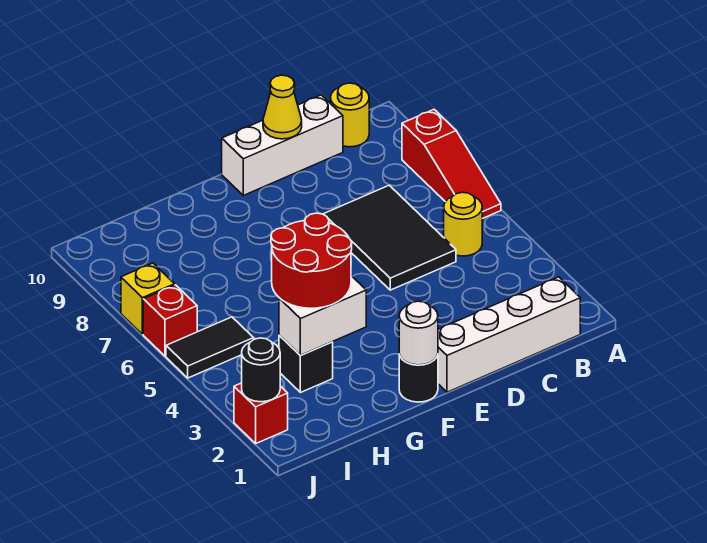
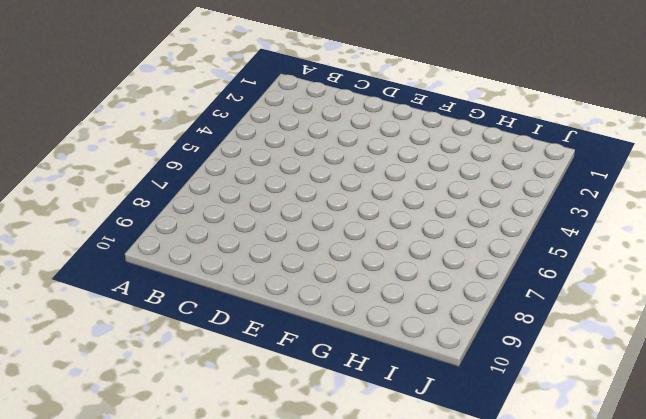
none -> red slope A6:A8 level 1 top 8
none -> white brick B1:E1 level 1
none -> yellow round brick B5 level 1

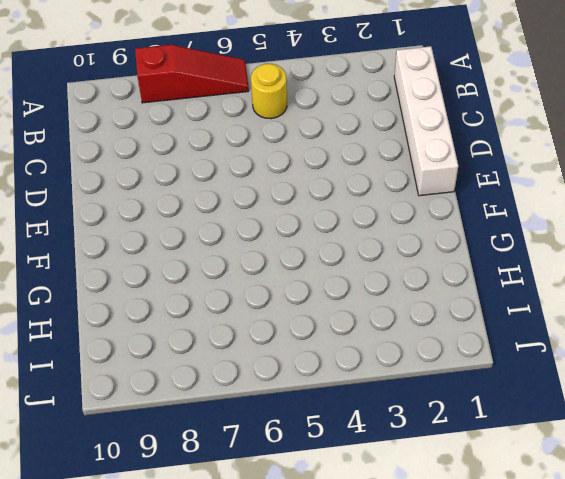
none -> yellow round brick B10 level 1
none -> black tile C5:D7 level 1
none -> white brick C10:E10 level 1

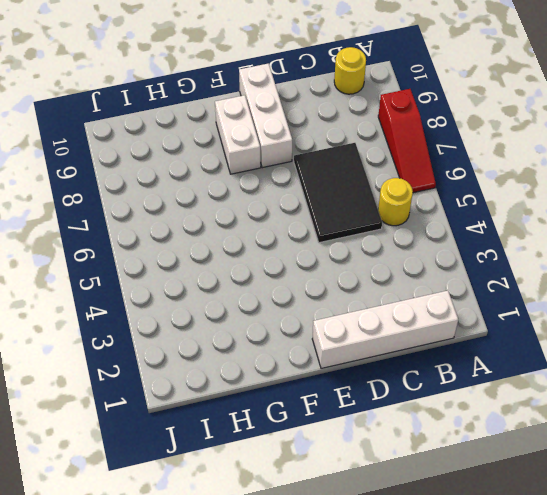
white brick E8:E10 level 1 -> white brick C10:E10 level 1
white brick F8:F9 level 1 -> white brick G3:H3 level 2
none -> black round brick F1 level 1
none -> black brick H3 level 1
none -> black tile I5:J5 level 1

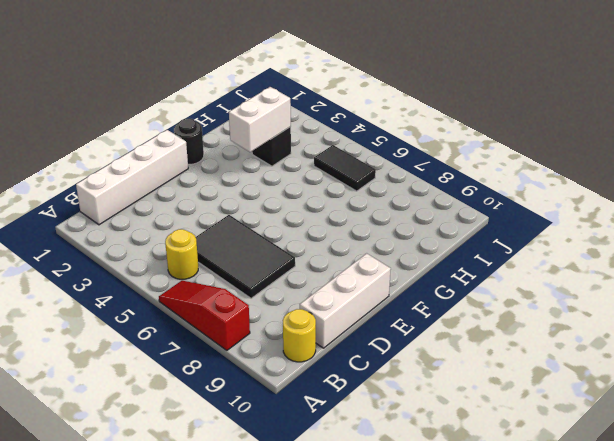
black tile I5:I6 level 1 -> black tile I5:J5 level 1
none -> red brick J2 level 1
none -> red brick J6 level 1
none -> yellow brick J7 level 1

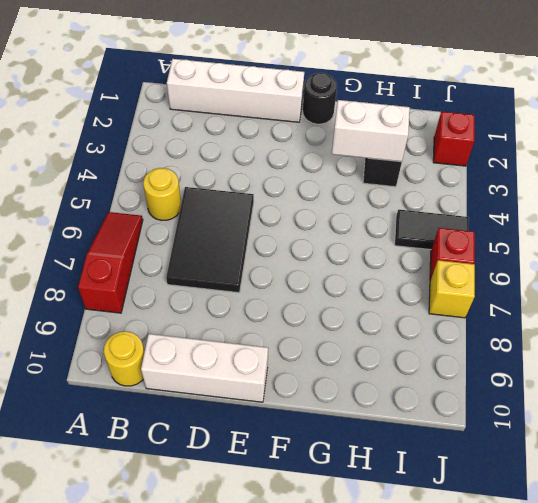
none -> yellow cone D10 level 2
none -> white round brick F1 level 2
none -> black round brick J2 level 2

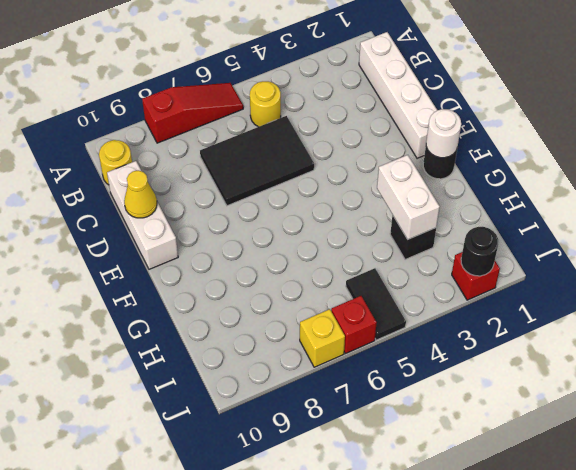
none -> red round brick G3:H4 level 3

